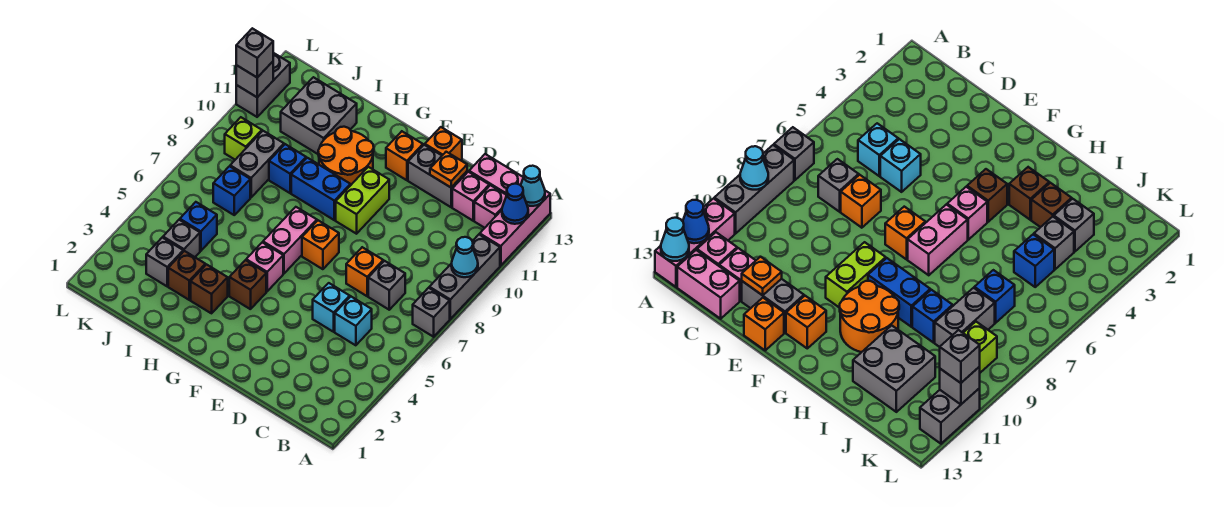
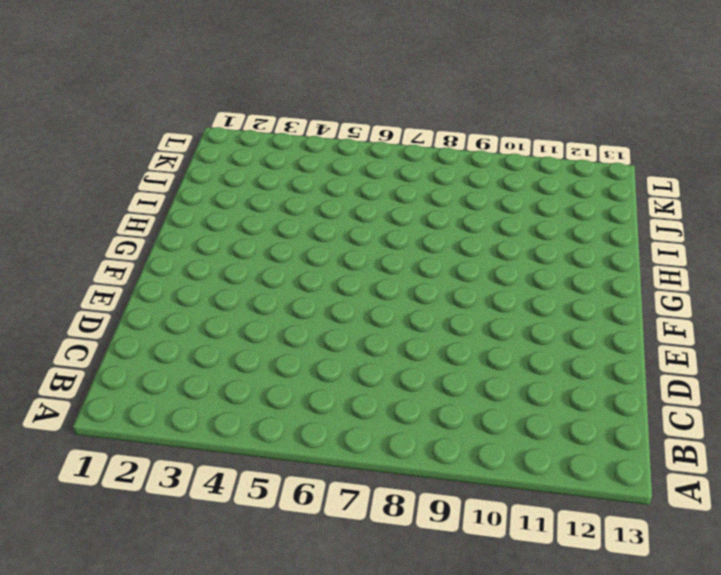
none -> grey brick A7 level 1
none -> grey brick A8:A10 level 1
none -> pink brick A11:A13 level 1
none -> pink brick B12 level 1

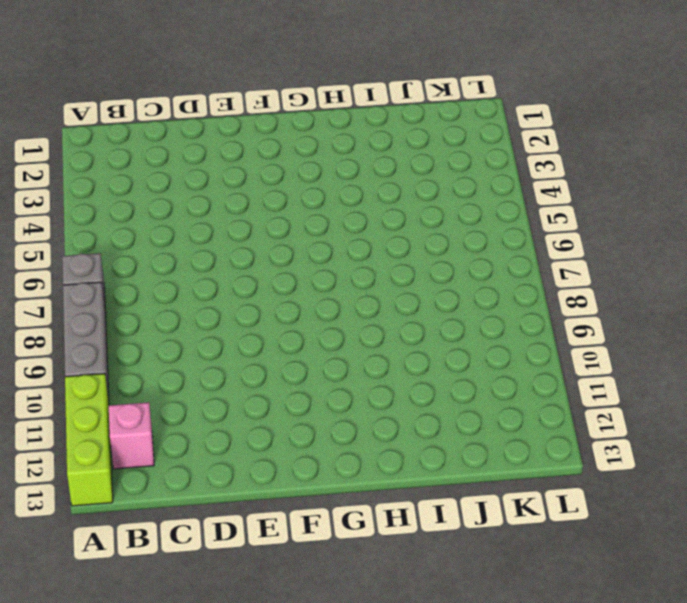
lime brick A11:A13 level 1 -> pink brick A11:A13 level 1
none -> pink brick B13:C13 level 1
none -> cyan brick C5 level 1
none -> grey brick C7 level 1
none -> pink brick C12 level 1

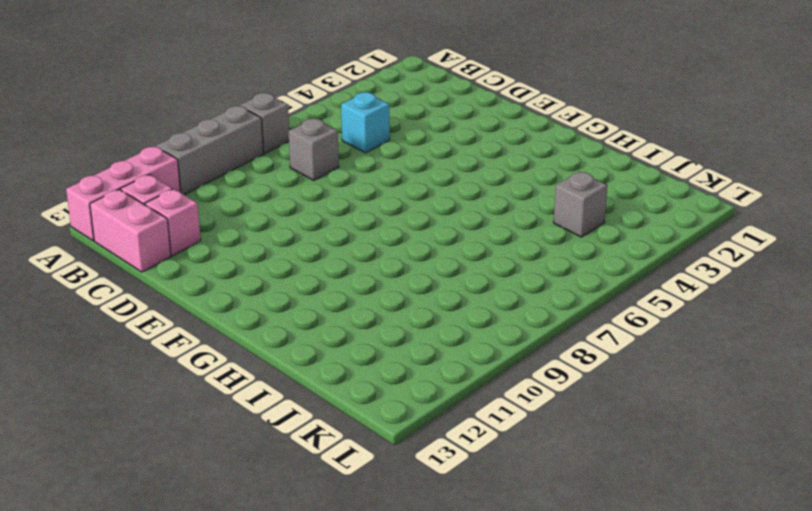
none -> cyan brick D5 level 1
none -> orange brick D7 level 1
none -> grey brick D12:E12 level 1
none -> orange brick E13 level 1

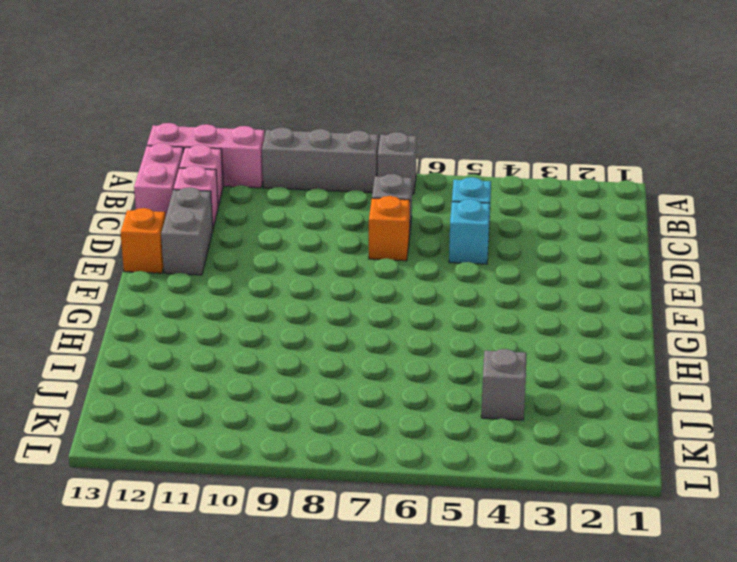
none -> orange brick F7 level 1
none -> lime brick F9:F10 level 1
none -> orange brick F12 level 1
none -> brown brick G4 level 1

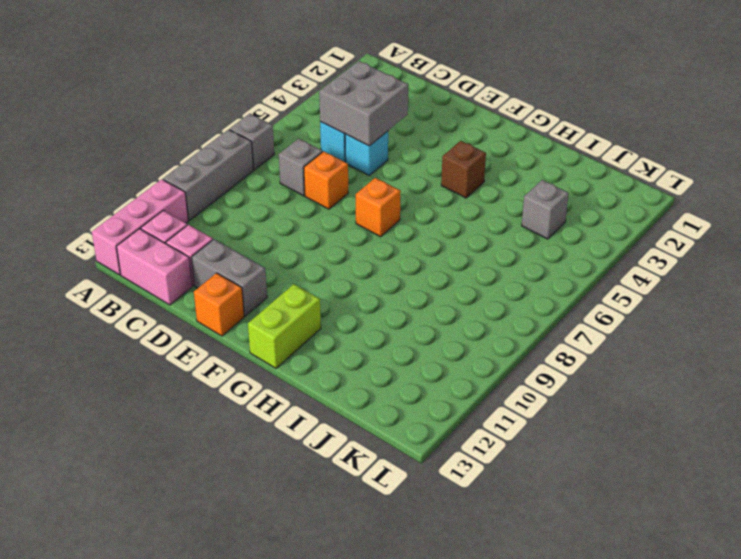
grey brick C4:D5 level 2 -> grey brick I11:J12 level 1
lime brick G12:G13 level 1 -> lime brick F9:F10 level 1
none -> orange brick F12 level 1
none -> pink brick G5 level 1
none -> pink brick G6:G7 level 1
none -> blue brick G9:H9 level 1

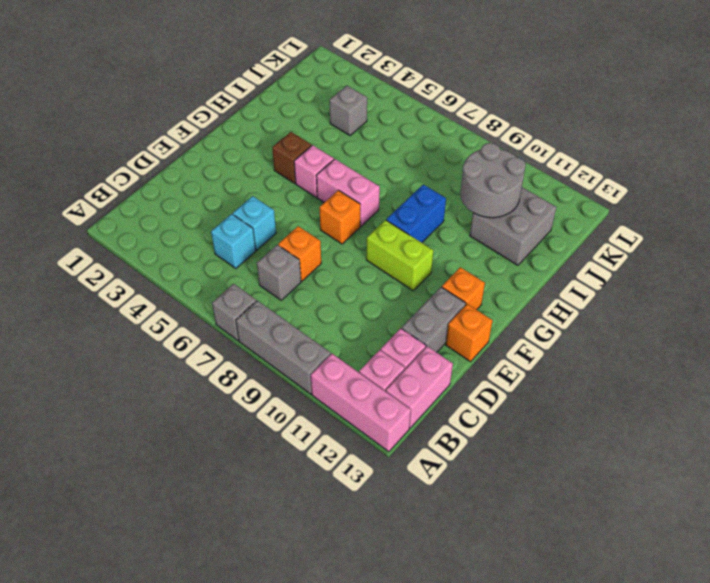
grey round brick I10:J11 level 2 -> none
none -> orange round brick G10:H11 level 1
none -> brown brick H3 level 1
none -> brown brick I3 level 1
none -> blue brick I9 level 1

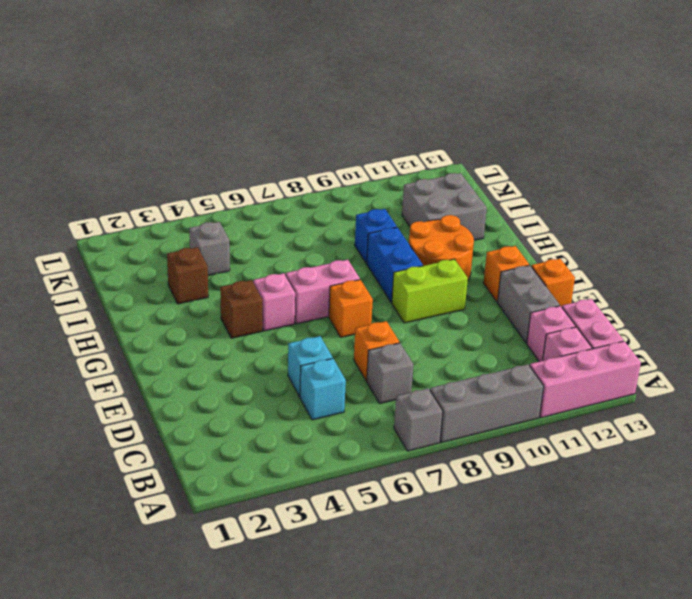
none -> brown brick H3 level 1
none -> grey brick J3 level 1
none -> blue brick J5 level 1
none -> blue brick J7 level 1

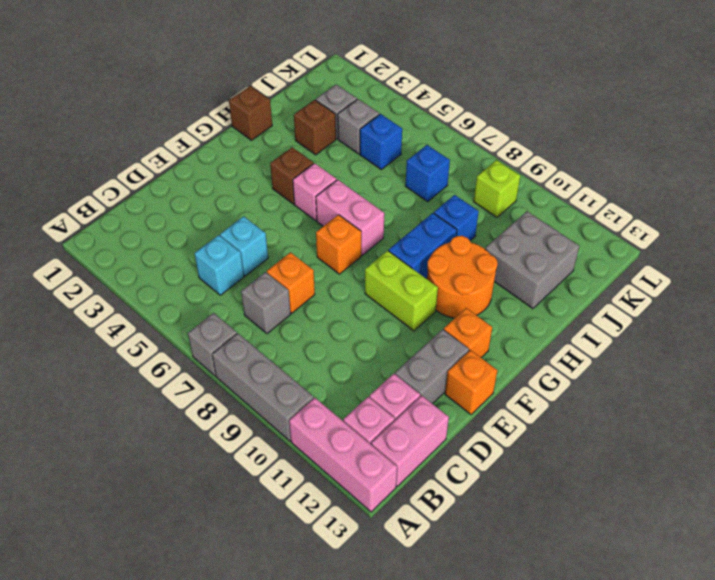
brown brick H1 level 1 -> brown brick H3 level 1
none -> grey brick J8:J9 level 1
none -> grey brick L11:L12 level 1
none -> cyan cone A9 level 2
none -> blue cone A12 level 2

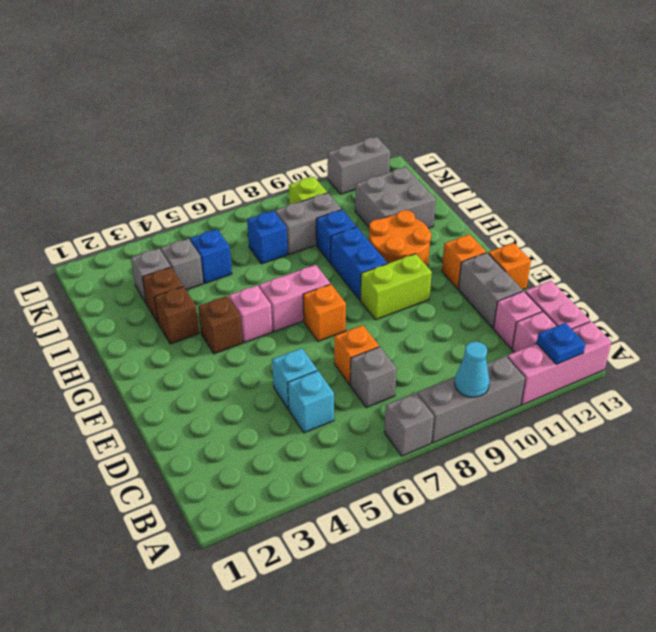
blue plate A12 level 2 -> blue cone A12 level 2
none -> cyan cone A13 level 2
none -> orange plate D12 level 2
none -> grey brick L11 level 2
none -> grey brick L11 level 3

